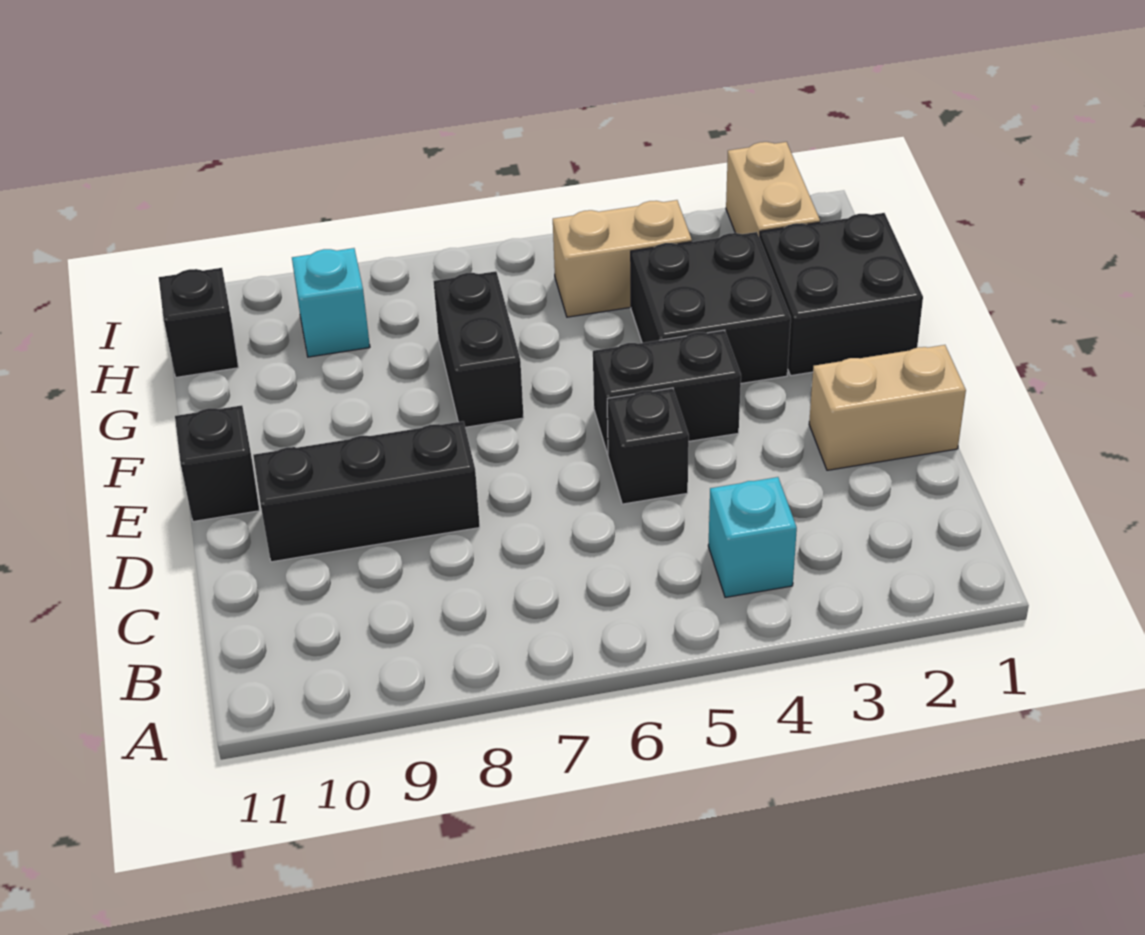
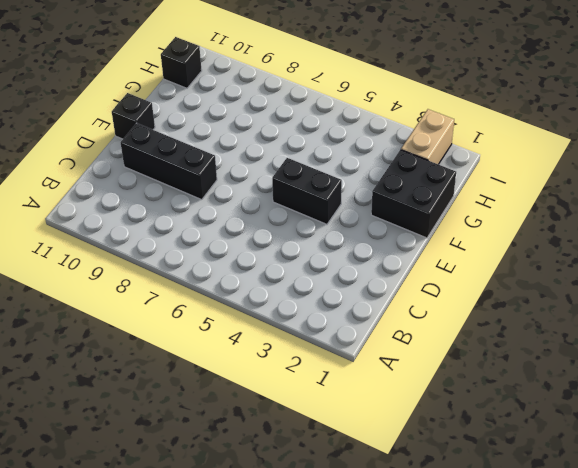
none -> cyan brick B4 level 1
none -> tan brick D1:D2 level 1
none -> black brick D5 level 1

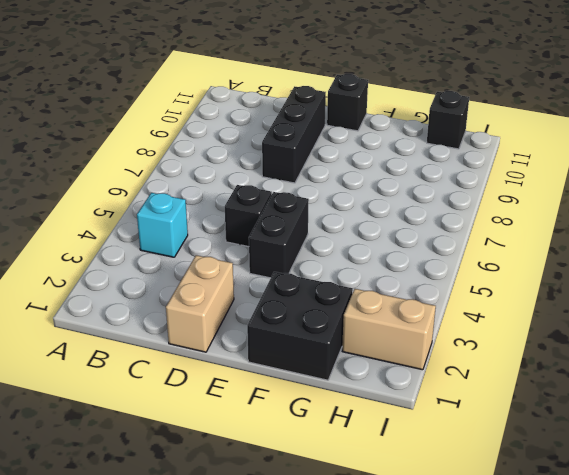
none -> black brick F3:G4 level 1
none -> black brick F7:G7 level 1
none -> tan brick H4:H5 level 1

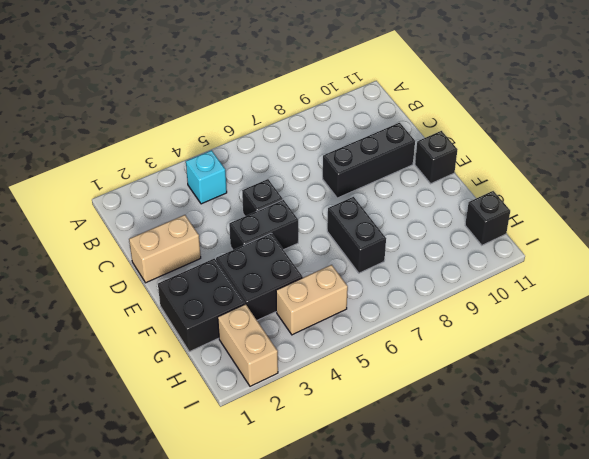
none -> cyan brick H9 level 1

